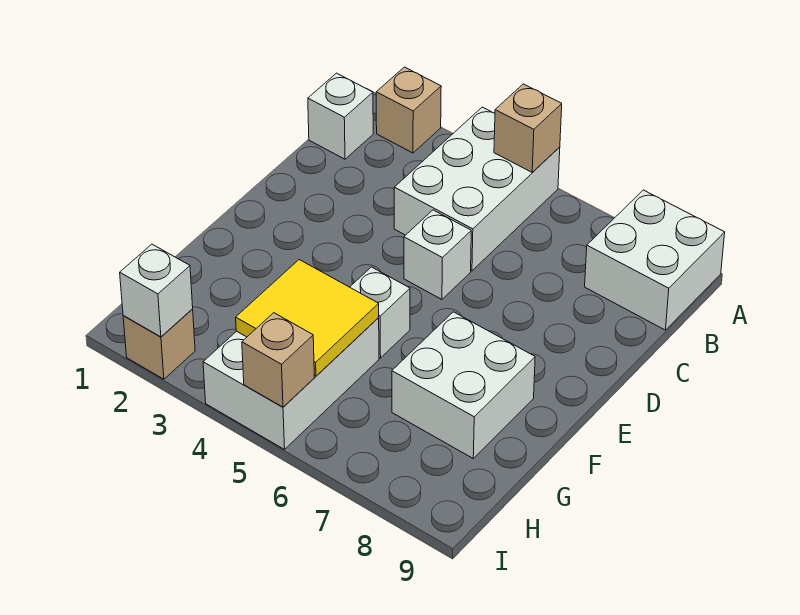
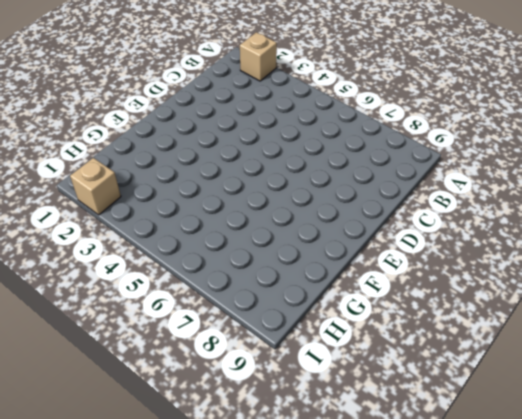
none -> white brick A4:C5 level 1
none -> white brick A8:B9 level 1
none -> white brick B1 level 1

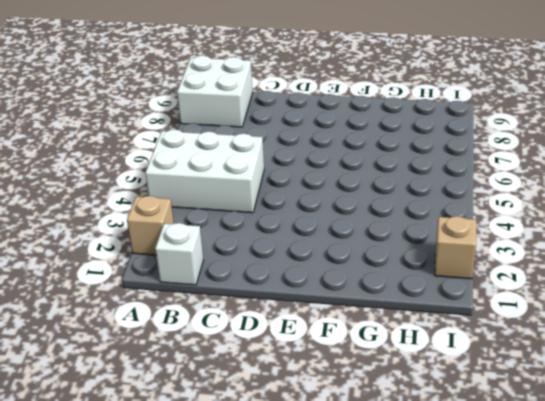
none -> white brick D5 level 1
none -> white brick F5 level 1
none -> white brick F7:G8 level 1

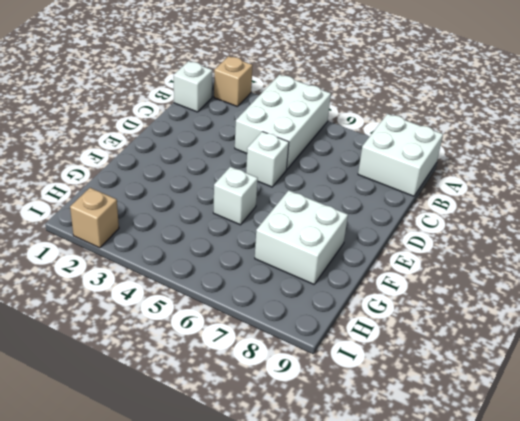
none -> white brick G4:I5 level 1
none -> tan brick A5 level 2
none -> yellow tile G4:H5 level 2

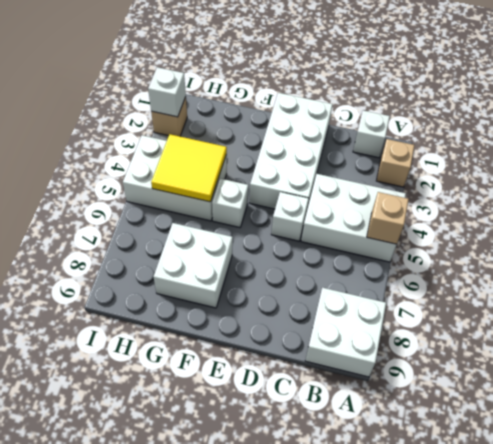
white brick D1:E4 level 1 -> none
none -> tan brick I5 level 2

